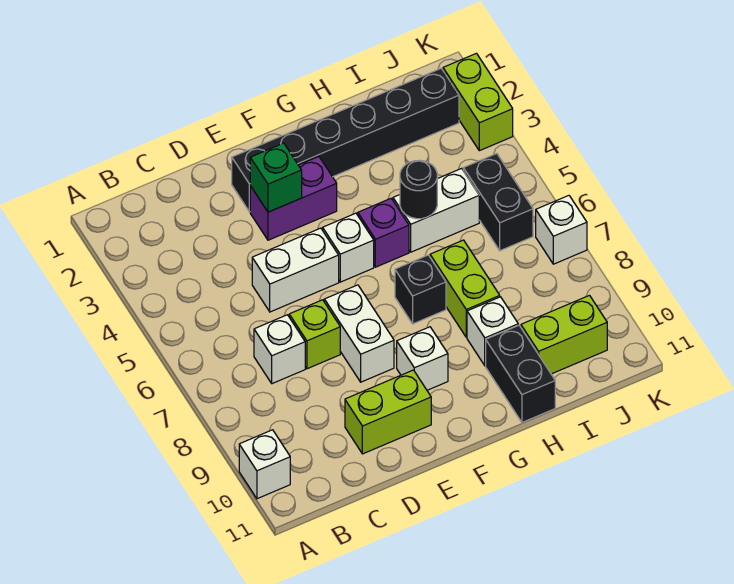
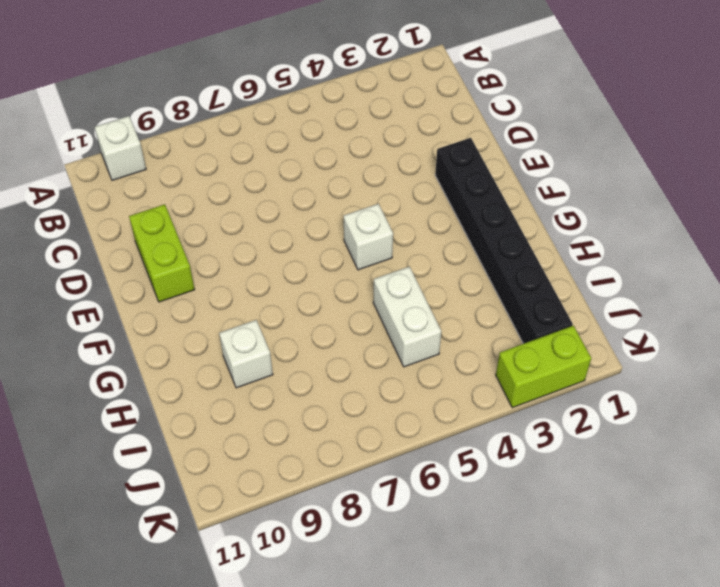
none -> white brick C7 level 1
none -> white brick D5:E5 level 1
none -> lime brick D7 level 1

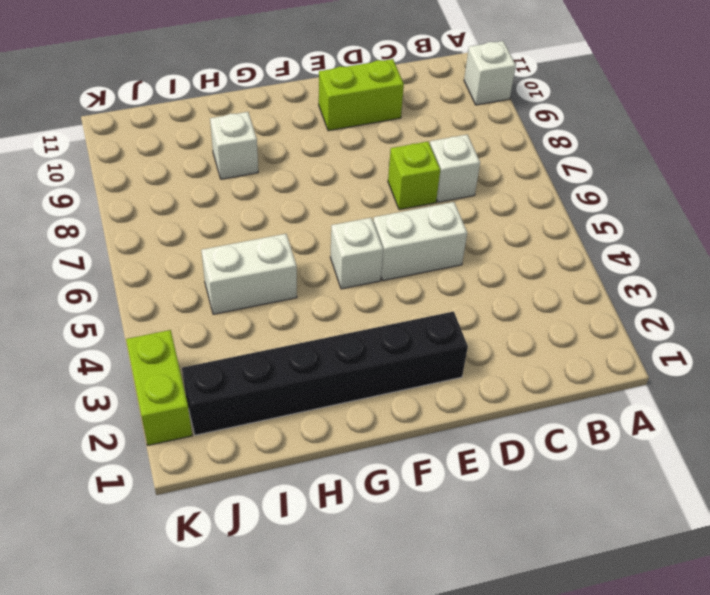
none -> purple brick E3:F3 level 1
none -> white brick E7:E8 level 1
none -> white brick F9 level 1

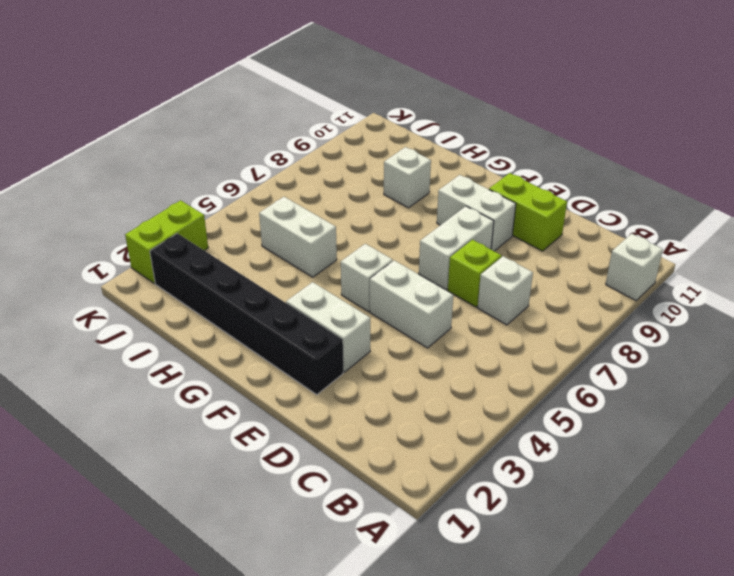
white brick E3:F3 level 1 -> purple brick E3:F3 level 1
white brick E9:F9 level 1 -> white brick F9 level 1
none -> purple brick G5 level 1
none -> black brick G7 level 1
none -> lime brick H7:H8 level 1

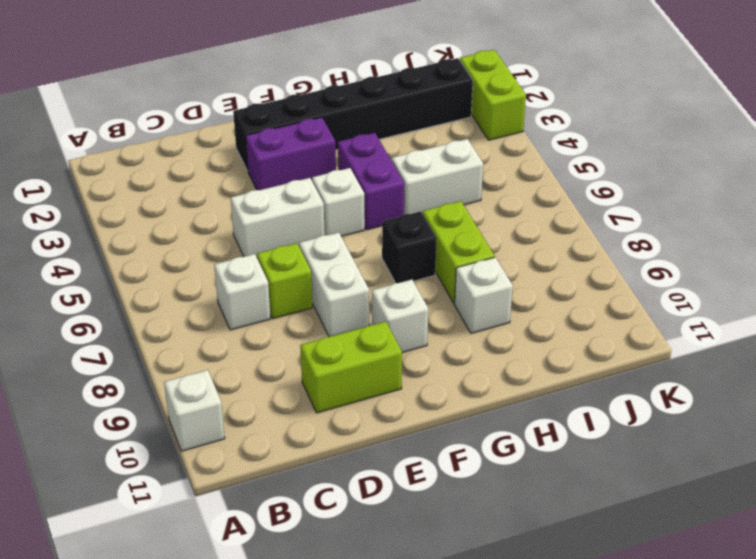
purple brick G4:G5 level 1 -> purple brick G5 level 1
none -> black brick H10:H11 level 1
none -> lime brick I10:J10 level 1
none -> black brick J5:J6 level 1

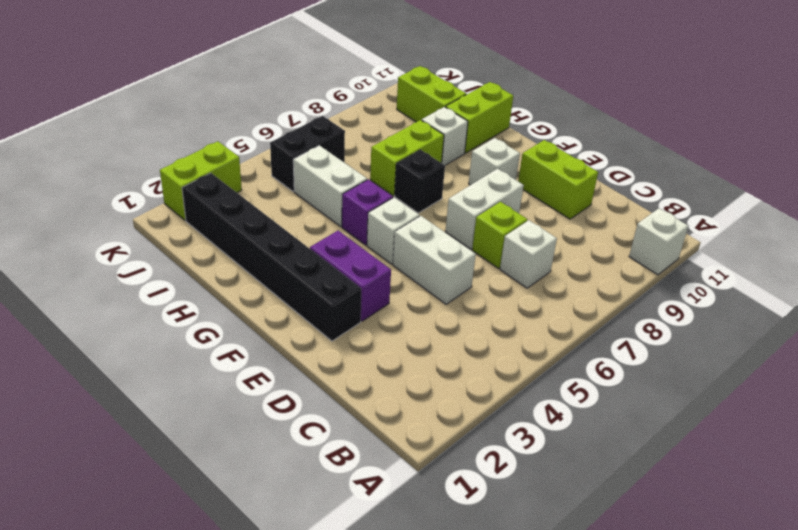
lime brick H10:H11 level 1 -> black brick H10:H11 level 1
none -> white brick K7 level 1
none -> green brick E3 level 2
none -> black round brick H5 level 2

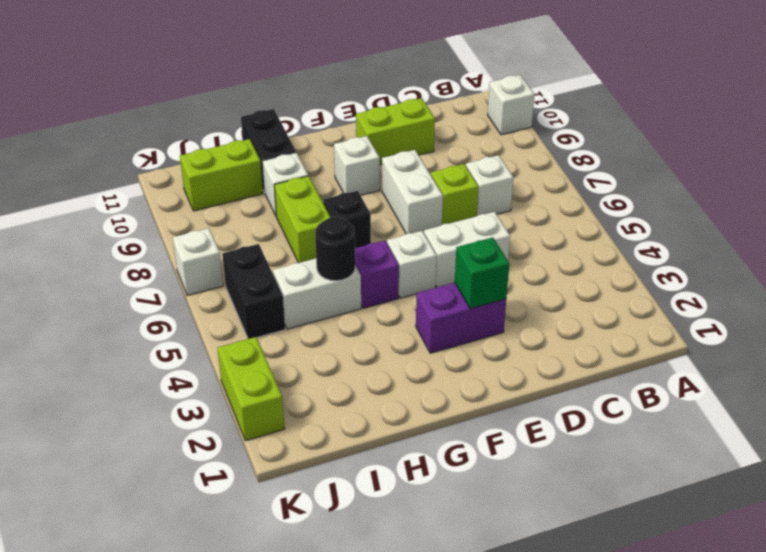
none -> black brick E2:J2 level 1

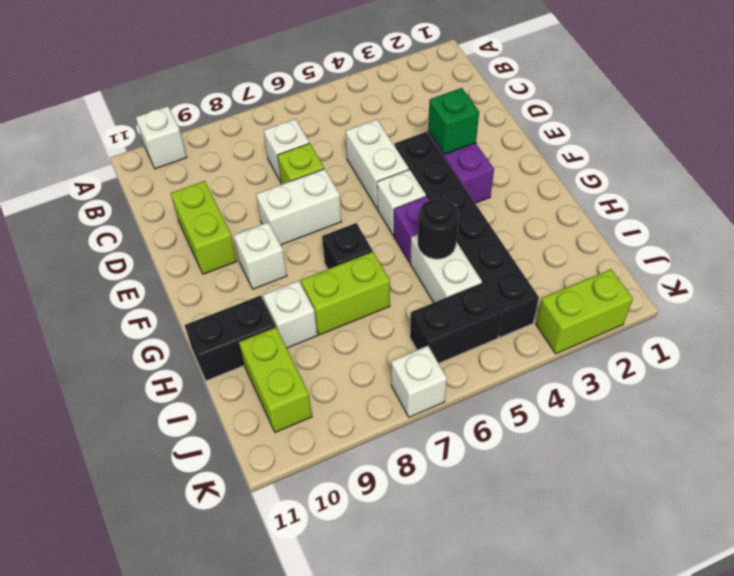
black brick E4:J4 level 1 -> black brick E2:J2 level 1

